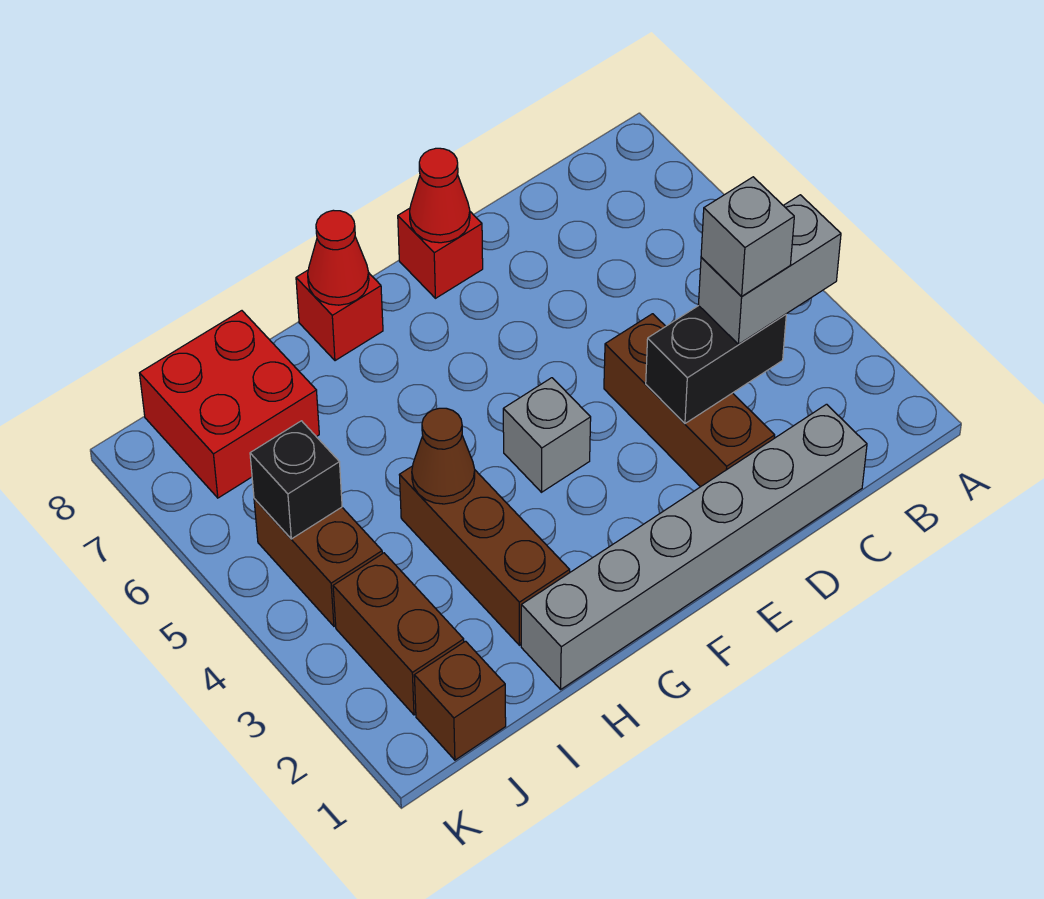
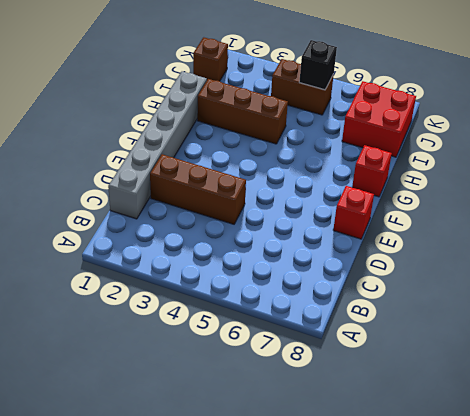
none -> grey brick F4 level 1
none -> brown brick J2:J3 level 1
none -> black brick C3:D3 level 2

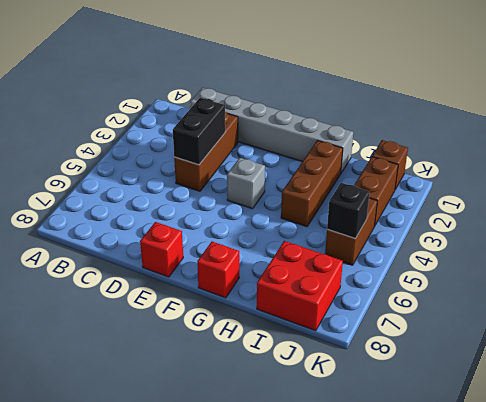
black brick D3:D4 level 2 -> black brick C3:D3 level 2
none -> red cone E8 level 2
none -> red cone G8 level 2
none -> brown cone H4 level 2

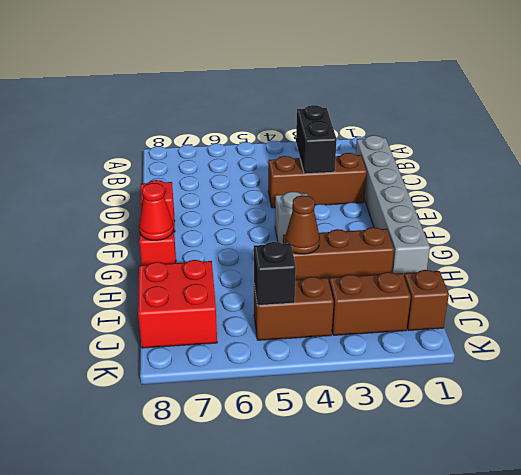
none -> red cone E8 level 2
none -> grey brick B3:C3 level 3
none -> grey brick C3 level 4

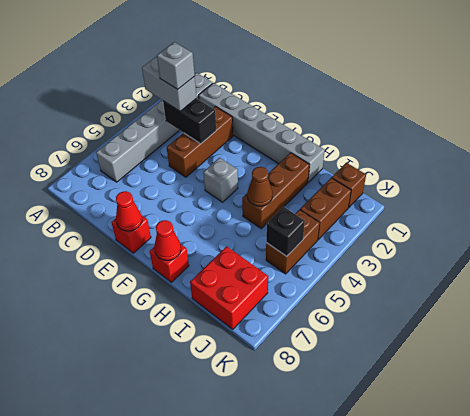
grey brick B1:B6 level 1 -> none

